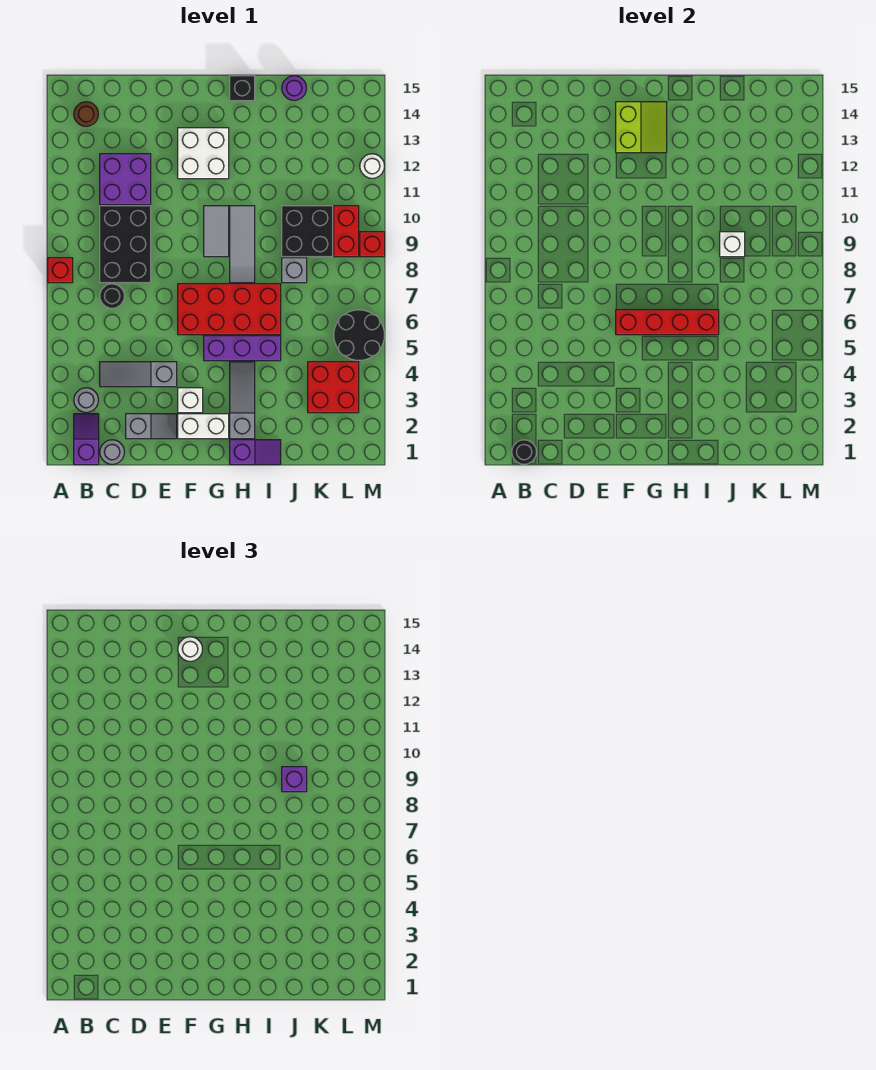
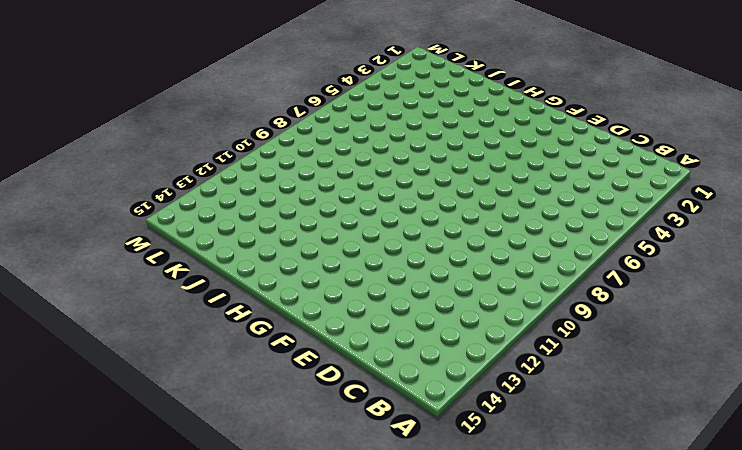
none -> red brick A8 level 1
none -> purple slope B1:B2 level 1 top 1
none -> grey round brick B3 level 1
none -> brown round brick B14 level 1

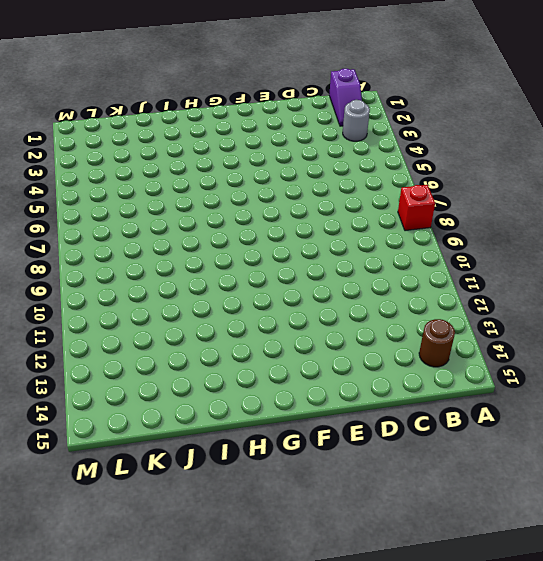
none -> grey round brick C1 level 1
none -> grey slope C4:E4 level 1 top E
none -> black round brick C7 level 1
none -> black brick C8:D10 level 1

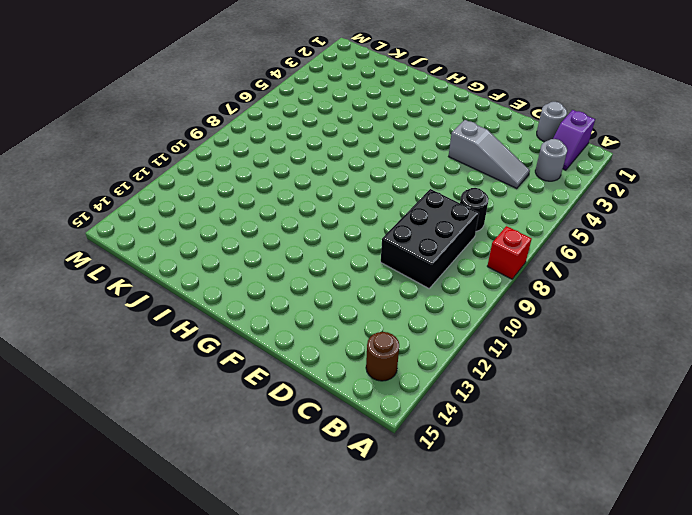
none -> purple brick C11:D12 level 1
none -> grey slope D2:E2 level 1 top D
none -> white brick F2:G2 level 1
none -> white brick F3 level 1

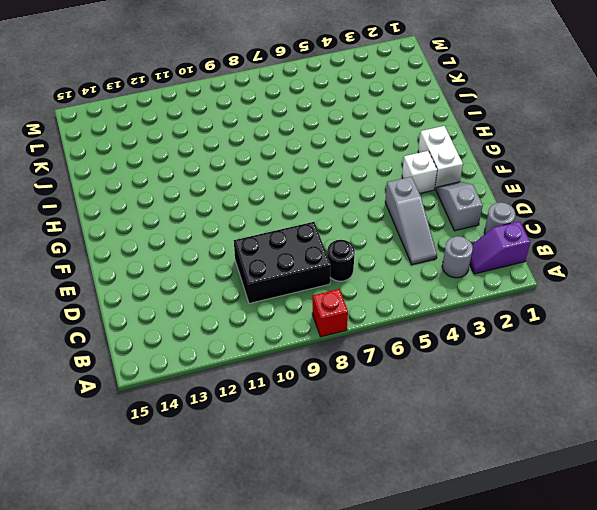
none -> brown round brick B14 level 1
none -> purple brick C11:D12 level 1
none -> red brick F6:I7 level 1
none -> white brick F12:G13 level 1

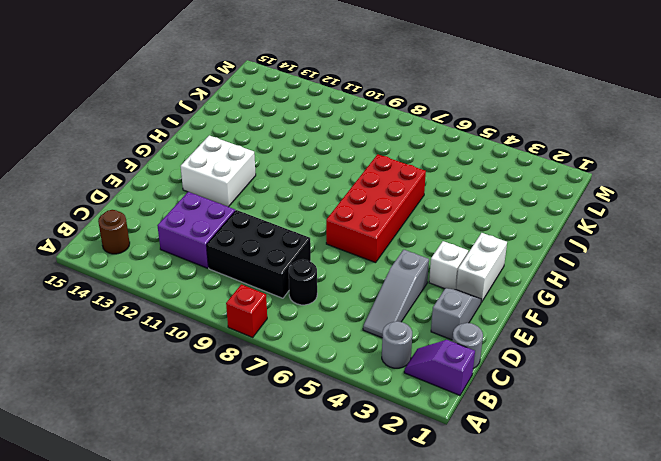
none -> purple brick G5:I5 level 1
none -> grey tile G9:G10 level 1
none -> purple slope H1:I1 level 1 top H
none -> grey slope H2:H4 level 1 top 2

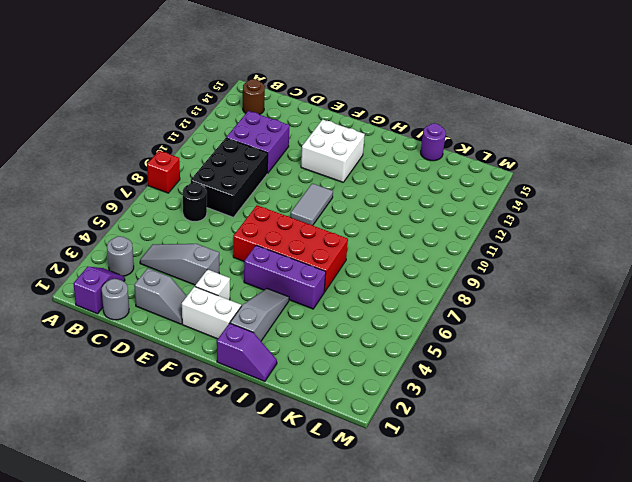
none -> grey tile H8:H10 level 1
none -> black brick H15 level 1
none -> grey brick J8 level 1
none -> black brick J9:K10 level 1

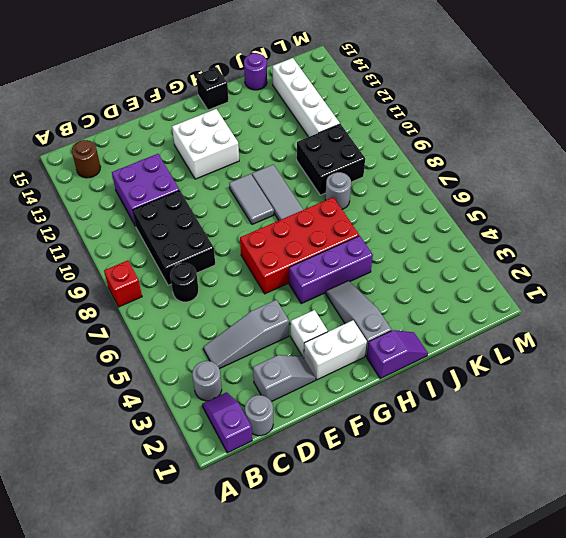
grey round brick J8 level 1 -> grey brick J8 level 1
white brick K11:K14 level 1 -> none
none -> red brick K3:L4 level 1
none -> black round brick L5:M6 level 1
none -> red brick L9:L10 level 1
none -> red brick M9 level 1

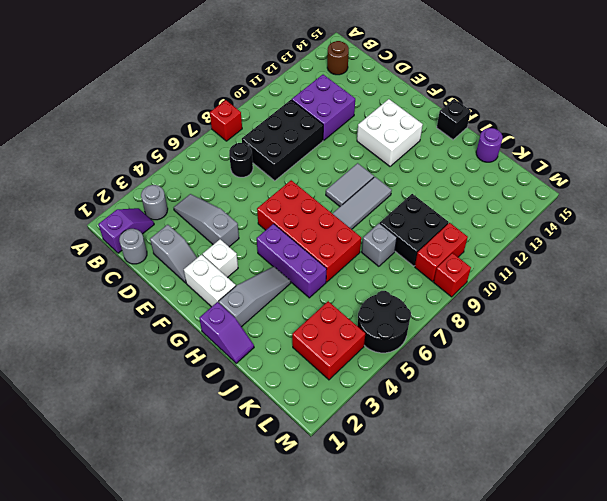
none -> white round brick M12 level 1
none -> black round brick B1 level 2
none -> red brick F6:I6 level 2
none -> lime slope F13:G14 level 2 top F

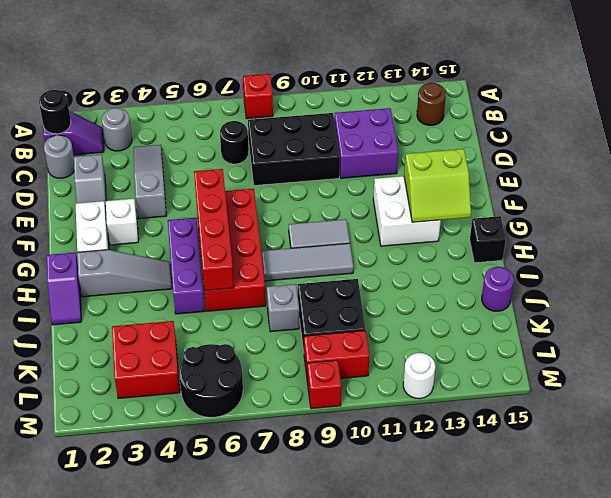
none -> white brick J9 level 2
none -> white round brick F14 level 3
none -> purple brick J9 level 3

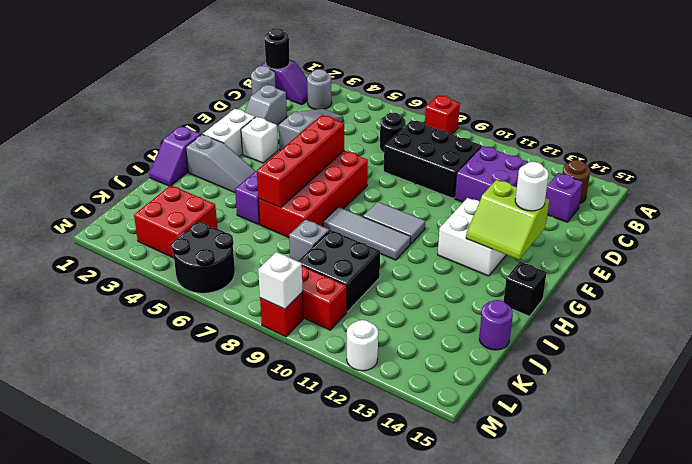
purple brick C14 level 1 -> purple brick J9 level 3
white brick M9 level 2 -> white brick J9 level 2

